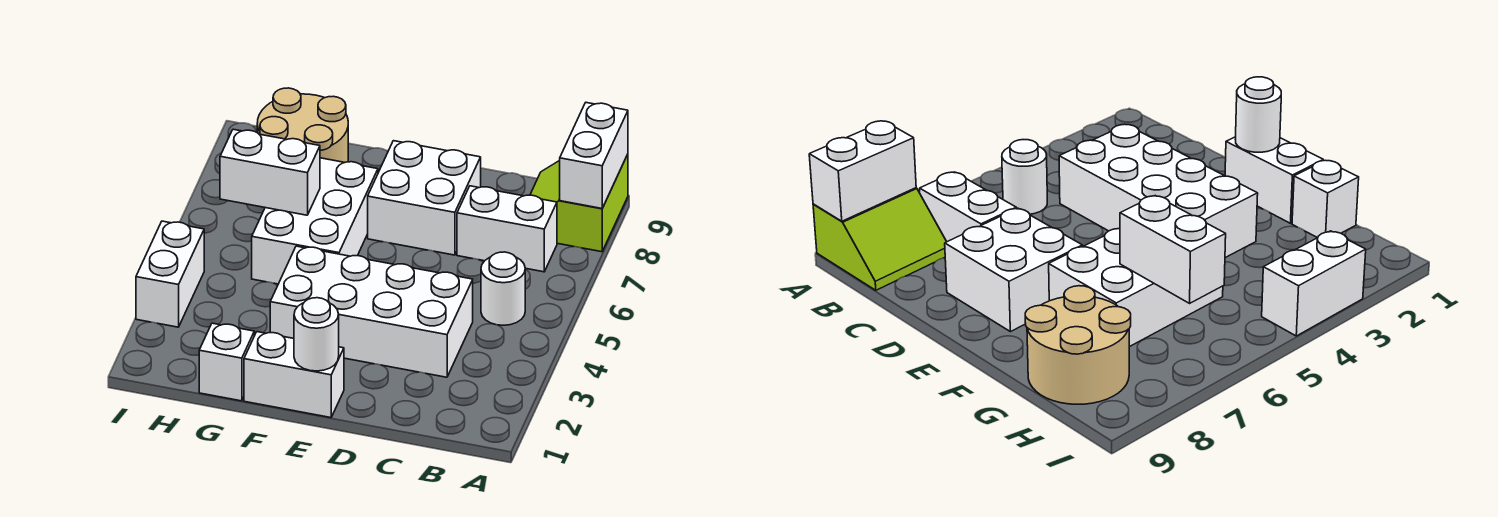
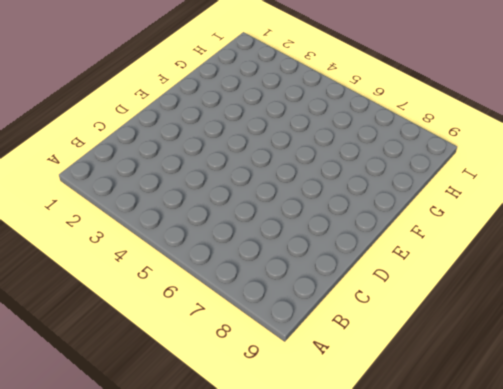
none -> lime slope A8:B9 level 1 top A
none -> white round brick B5 level 1
none -> white brick B7:C7 level 1

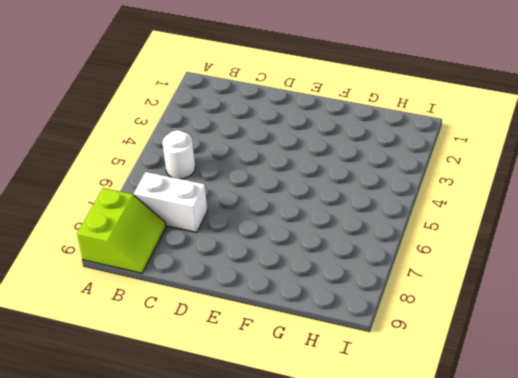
none -> white brick C3:F4 level 1
none -> white brick D7:E8 level 1
none -> white brick E1:F1 level 1

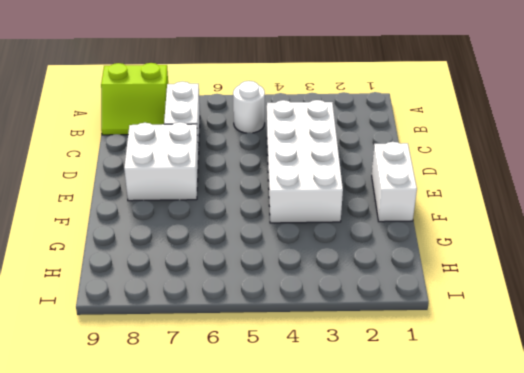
none -> white brick F5:G7 level 1
none -> white brick G1 level 1
none -> tan round brick G8:H9 level 1

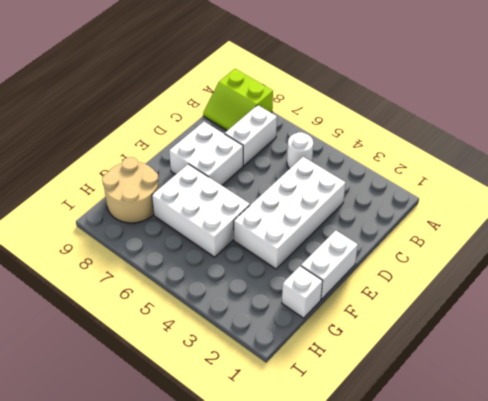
none -> white brick I3:I4 level 1
none -> white brick A8:A9 level 2
none -> white round brick E1 level 2

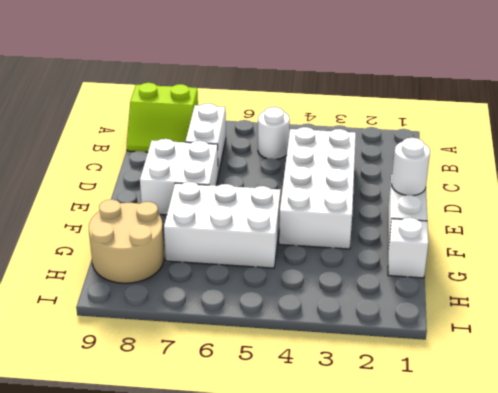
none -> white brick I3:I4 level 1
none -> white brick A8:A9 level 2
none -> white brick G6:H6 level 2

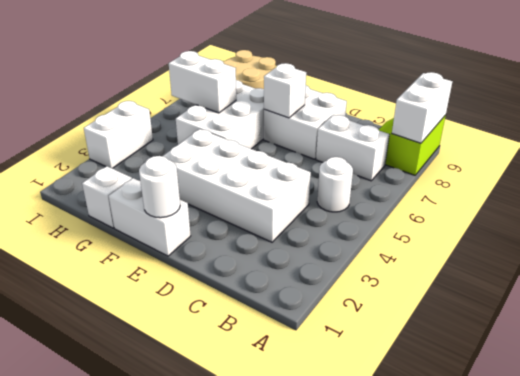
white brick E7 level 2 -> none

